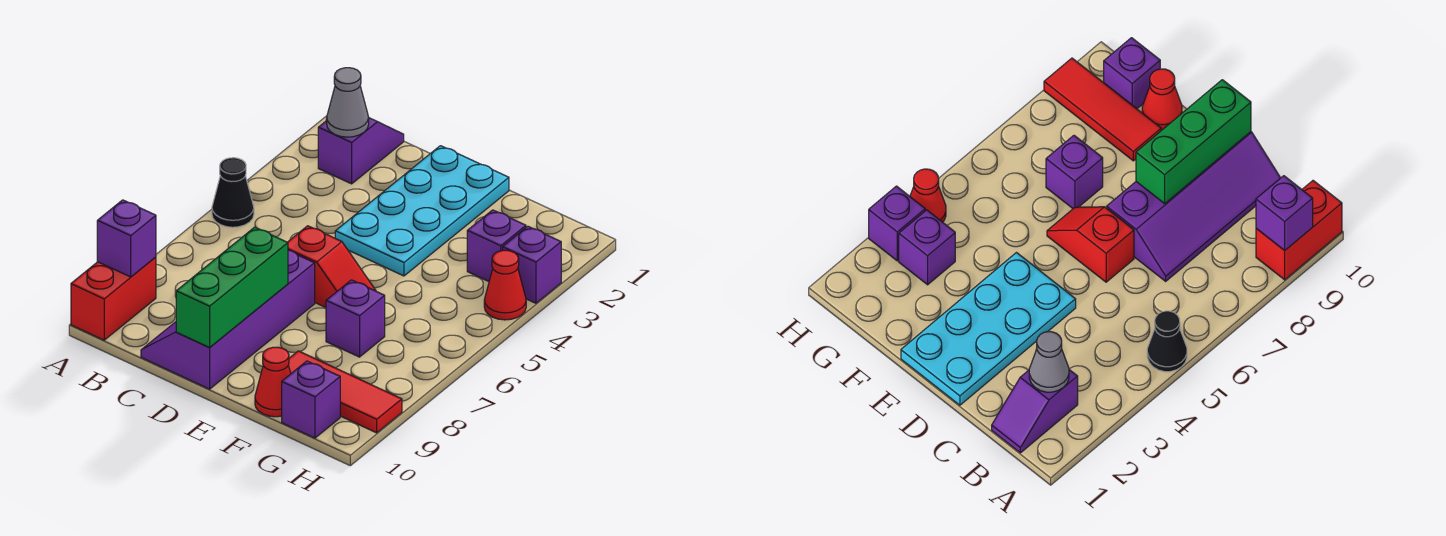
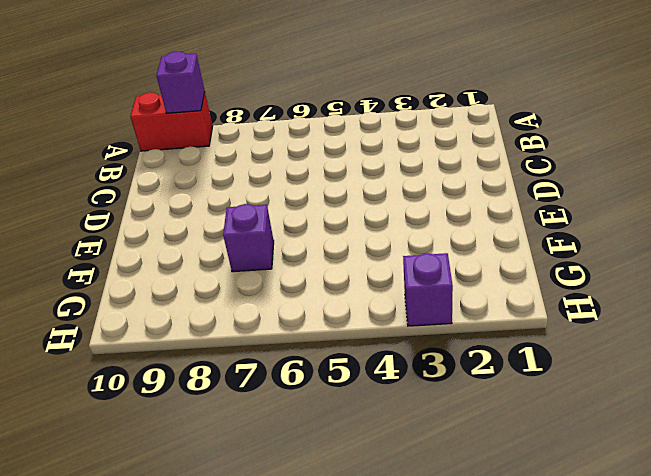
none -> black cone A5 level 1
none -> purple slope B1:B2 level 1 top 2
none -> purple slope C7:D10 level 1 top D

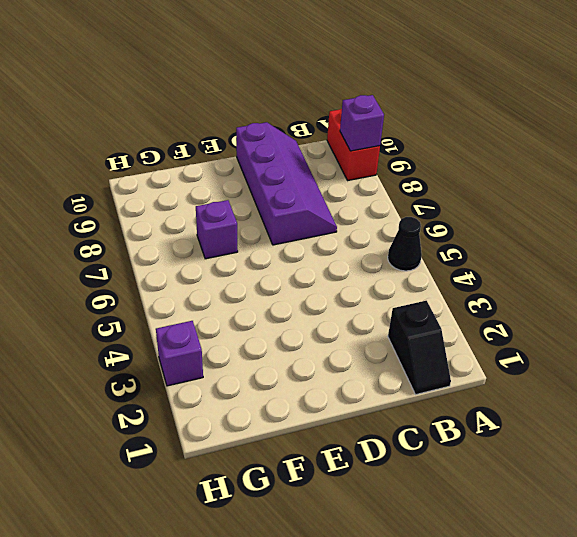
black slope B1:B2 level 1 top 2 -> purple slope B1:B2 level 1 top 2
none -> cyan plate D1:E4 level 1
none -> red slope D6:E6 level 1 top D
none -> red tile F9:H9 level 1

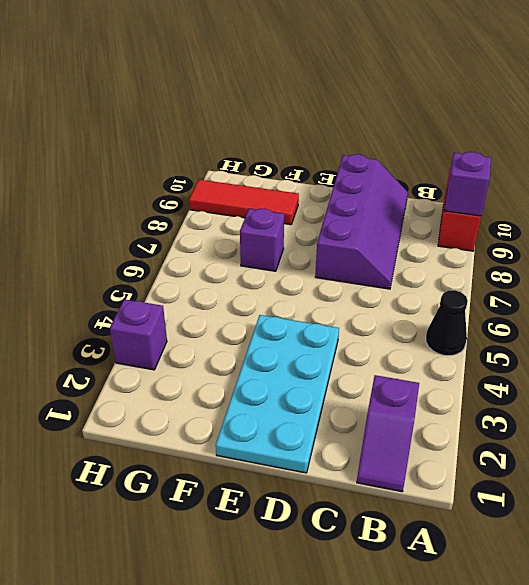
none -> red slope D6:E6 level 1 top D
none -> red cone F10 level 1
none -> purple brick G3 level 1

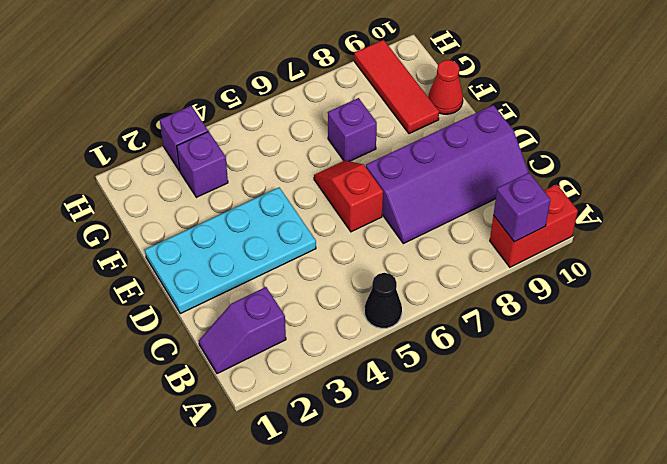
none -> purple brick G10 level 1
none -> red cone H4 level 1
none -> grey cone B2 level 2

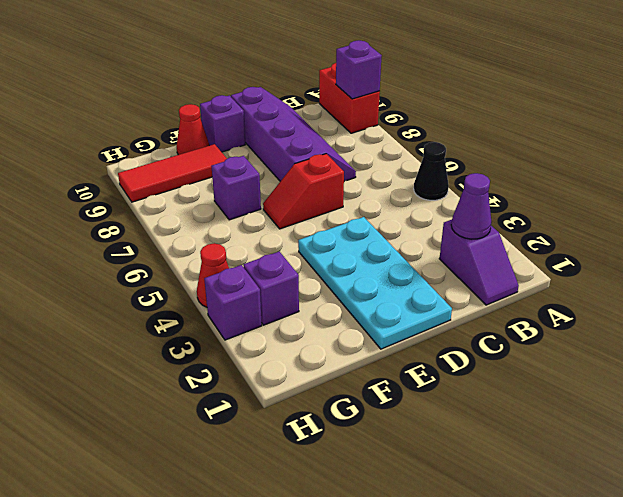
purple cone B2 level 2 -> grey cone B2 level 2
purple brick E10 level 1 -> purple brick G10 level 1
none -> green brick D8:D10 level 2

